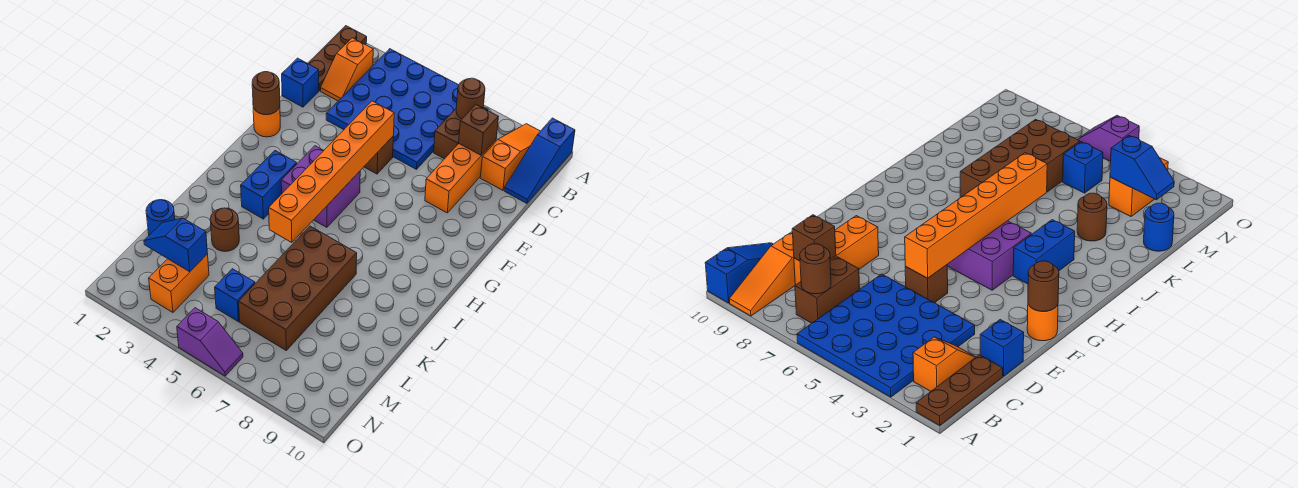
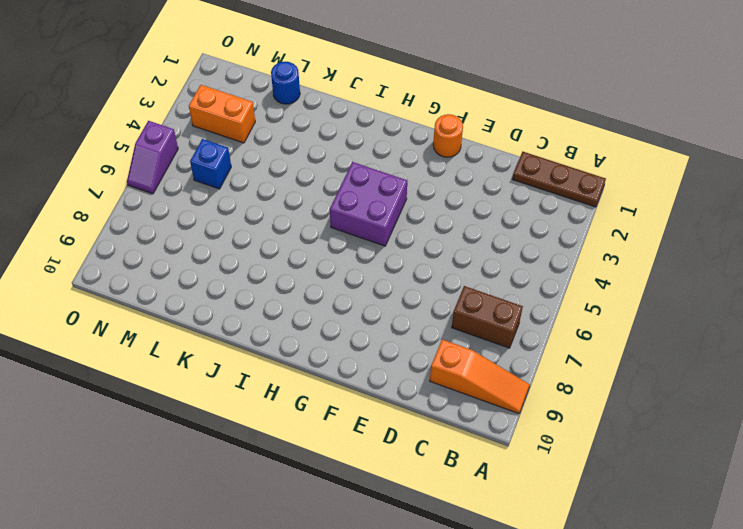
none -> blue plate A3:D6 level 1
none -> blue slope A10:C10 level 1 top A
none -> orange slope B2:C2 level 1 top B

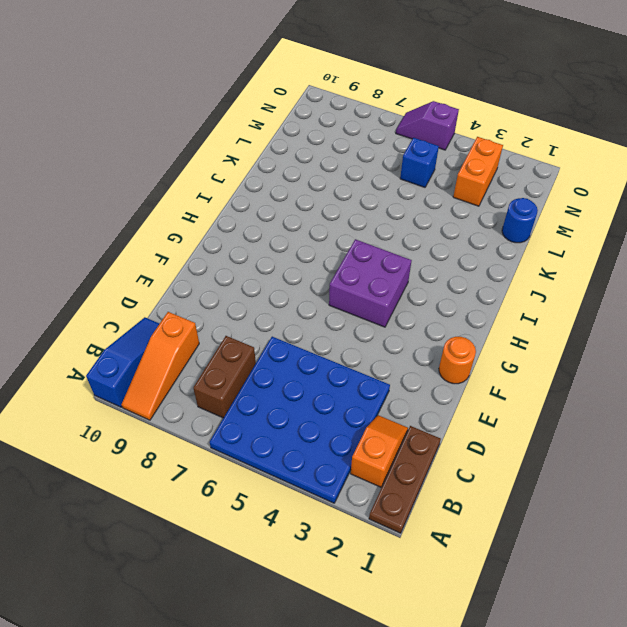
none -> orange brick C8:E8 level 1
none -> blue brick D1 level 1
none -> brown brick E5 level 1

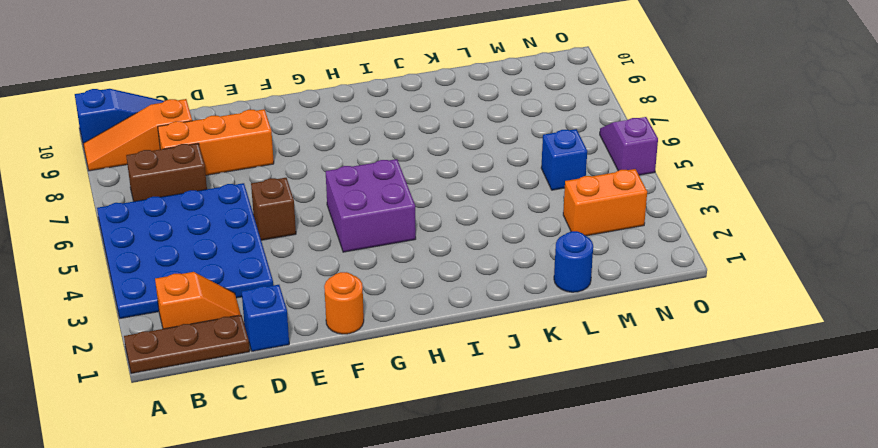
none -> blue brick H3:I3 level 1
none -> brown brick J6:M7 level 1
none -> brown round brick K3 level 1

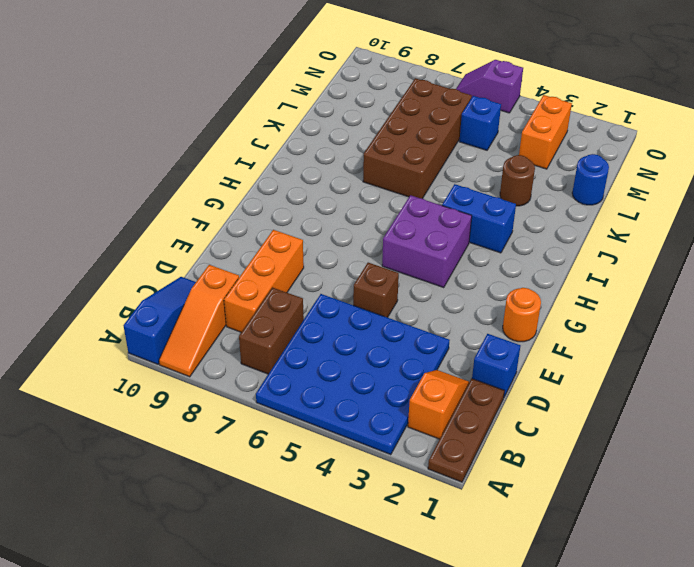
blue brick I3:I4 level 1 -> blue brick H3:I3 level 1
none -> brown round brick B7 level 2
none -> brown brick C8 level 2
none -> orange brick E5:J5 level 2

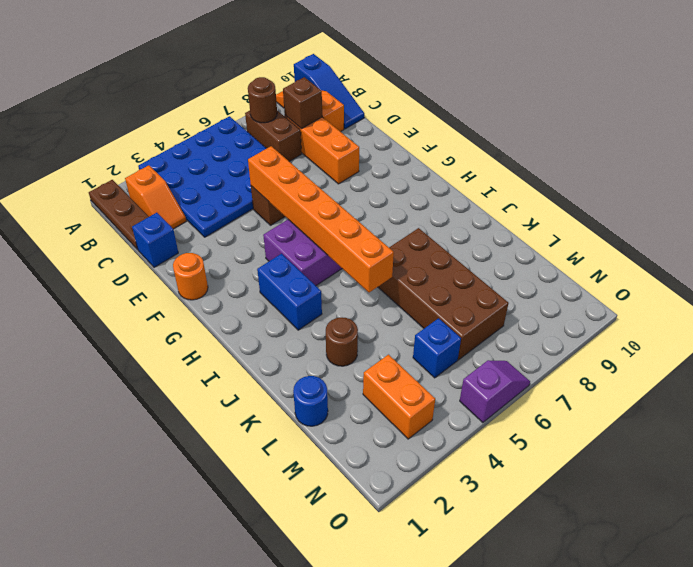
none -> brown round brick F1 level 2
none -> blue slope M2:M3 level 2 top 3

